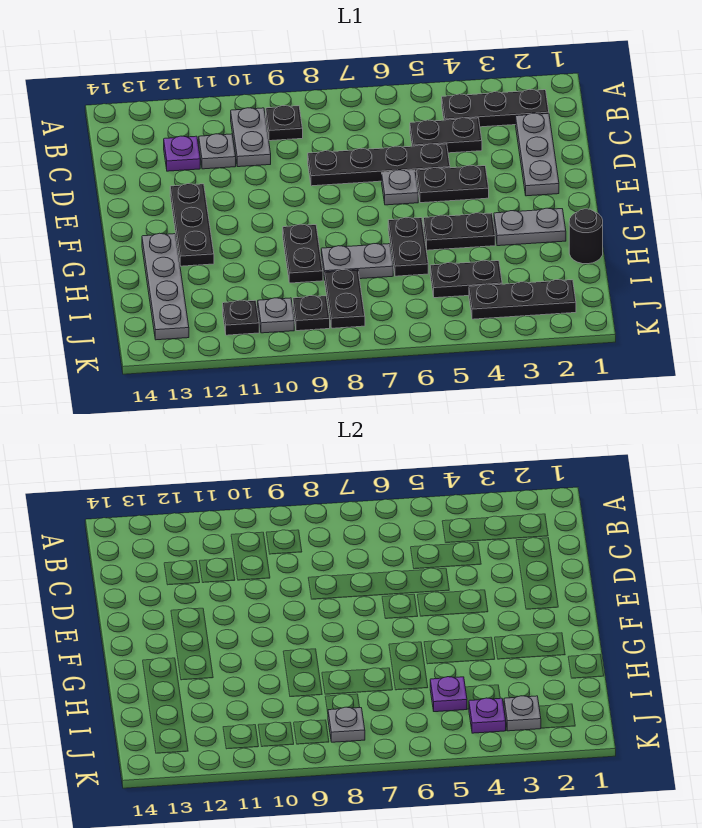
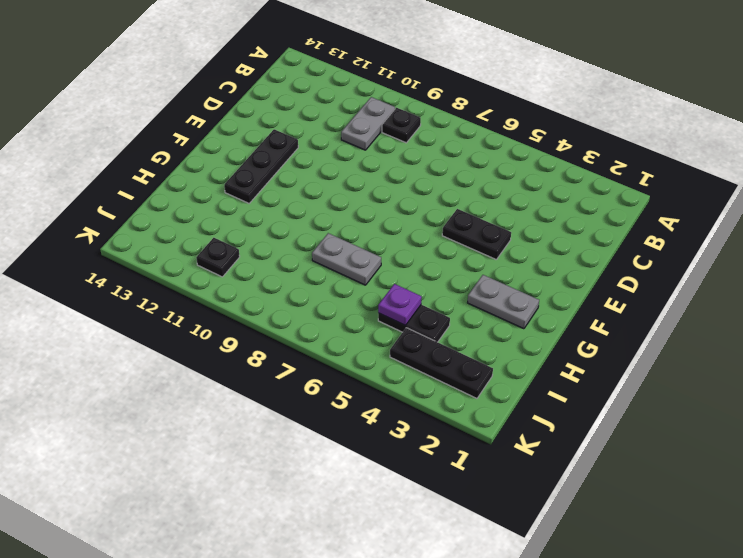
none -> black plate B2:B4 level 1
none -> grey plate C2:E2 level 1
none -> black plate C4:C5 level 1

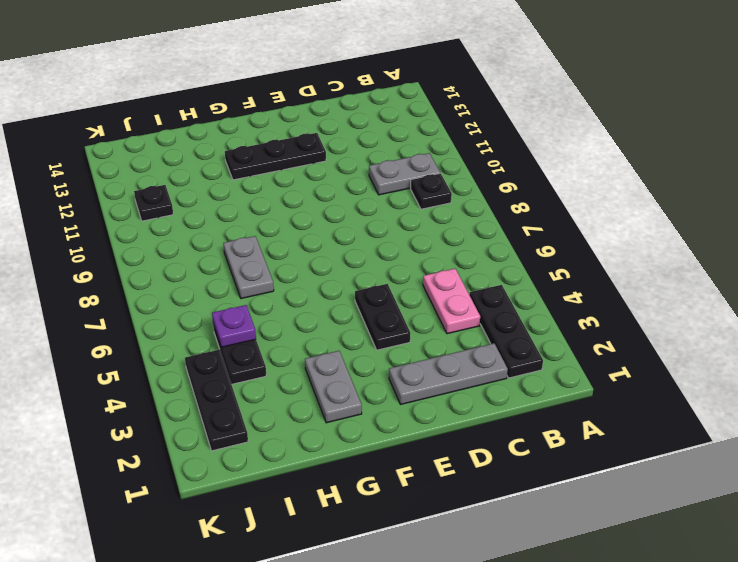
pink plate C4:C5 level 1 -> black plate C4:C5 level 1
none -> grey plate C11 level 1
none -> purple plate C12 level 1
none -> black plate D5:D8 level 1

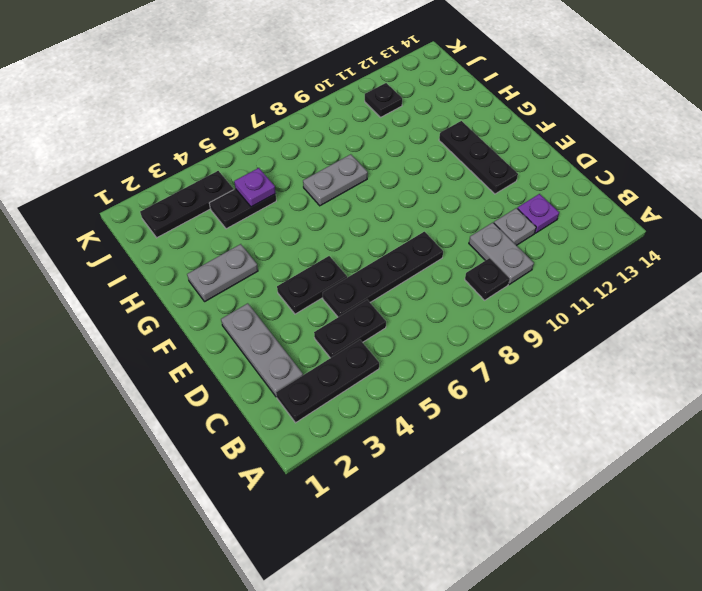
none -> grey plate E6 level 1
none -> black plate G4:G5 level 1
none -> black plate G6:H6 level 1

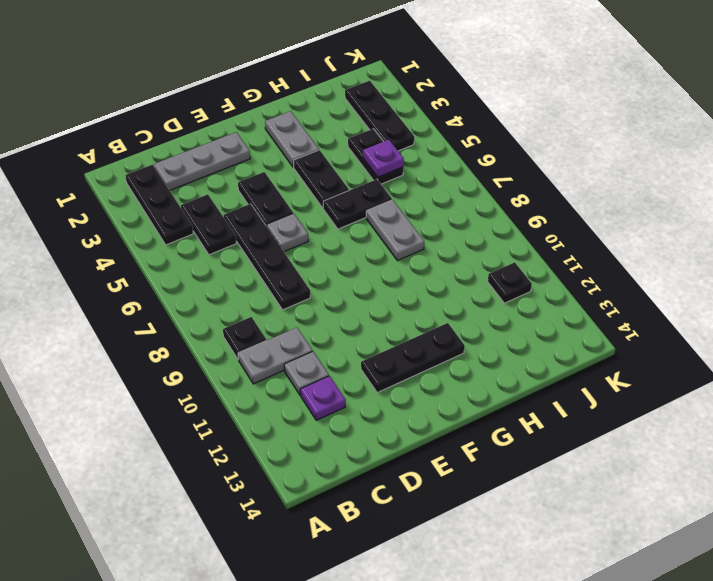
none -> black plate G9:H9 level 1
none -> grey plate G13:J13 level 1
none -> black round brick H1 level 1

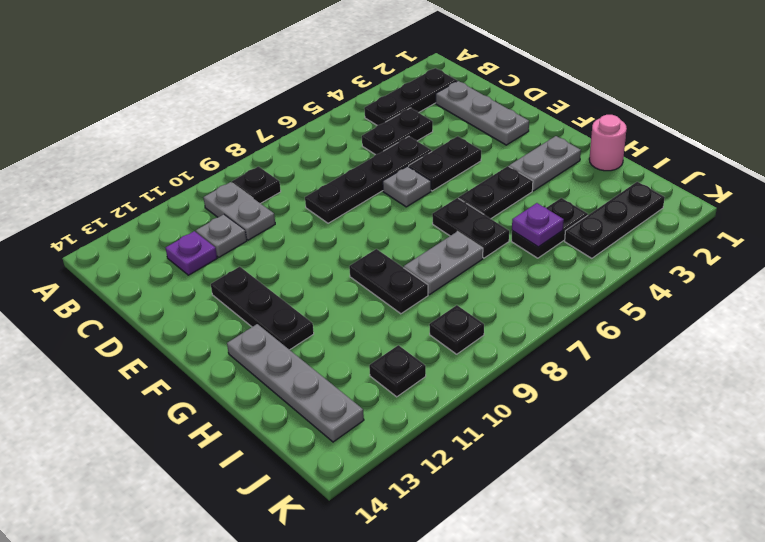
pink round brick H1 level 1 -> black round brick H1 level 1
none -> black plate I8:J8 level 1
none -> grey plate J10 level 1
none -> grey plate J3 level 2

